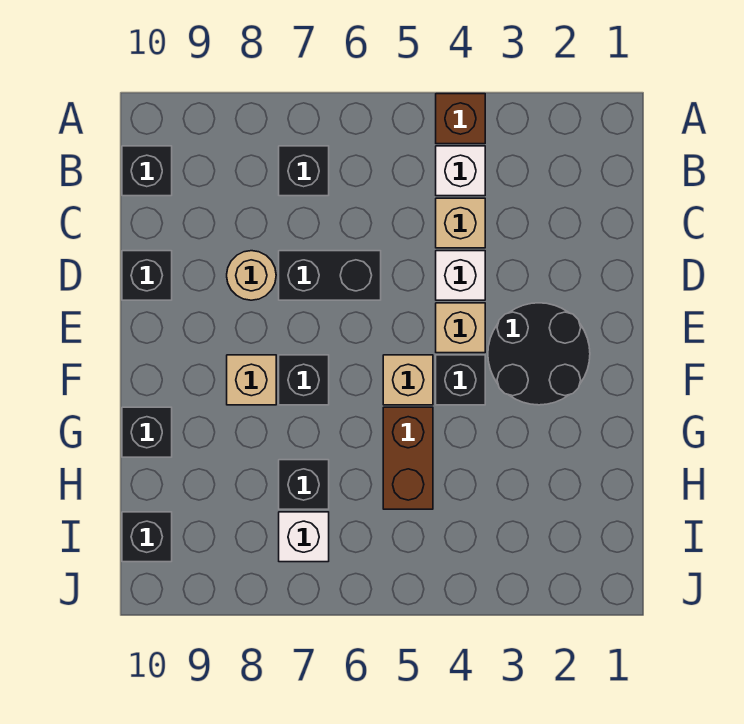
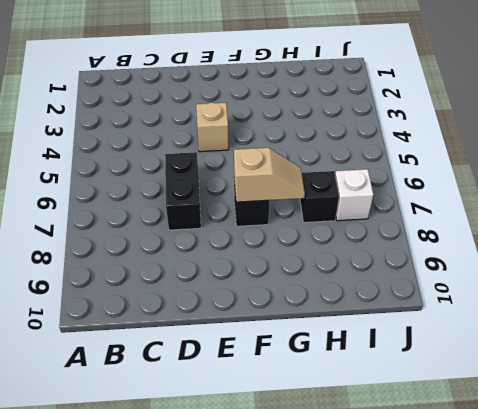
tan slope F7:G7 level 2 top F -> none
none -> brown brick A4 level 1
none -> white brick B4 level 1
none -> black brick B7 level 1

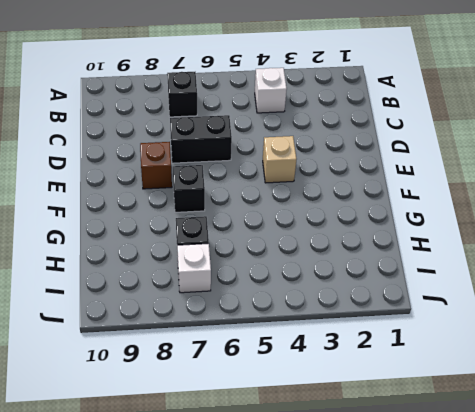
brown brick E8 level 1 -> brown brick A4 level 1
none -> black brick B10 level 1
none -> tan brick C4 level 1
none -> white brick D4 level 1

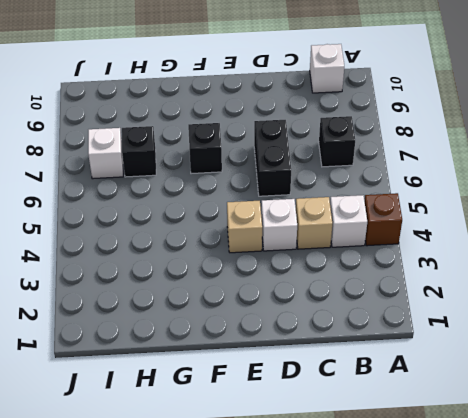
white brick B10 level 1 -> black brick B10 level 1
none -> tan round brick D8 level 1
none -> black brick D10 level 1
none -> black round brick E2:F3 level 1

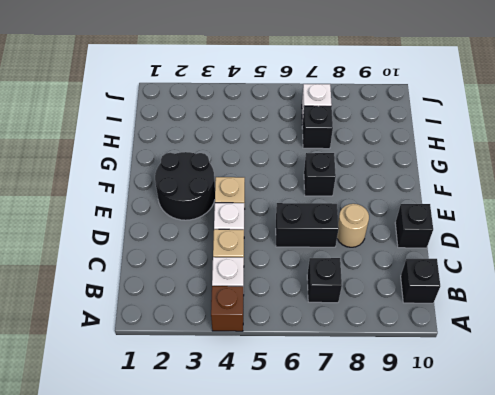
none -> black brick F4 level 1
none -> tan brick F5 level 1
none -> tan brick F8 level 1

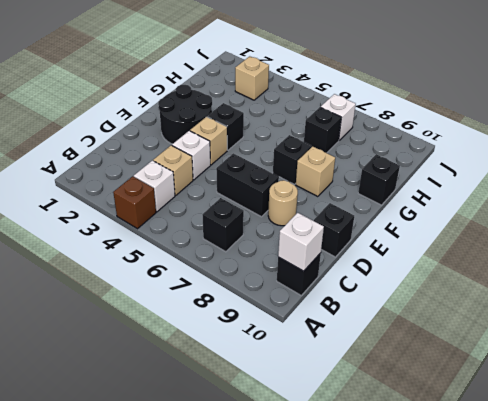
white brick B10 level 2 -> none
tan brick I3 level 1 -> tan brick F5 level 1
none -> brown brick G5:H5 level 1
none -> black brick I10 level 1

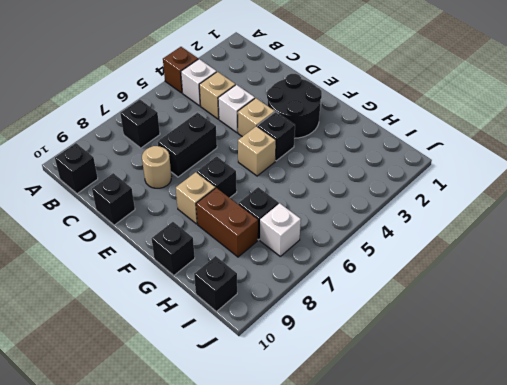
brown brick G8:H8 level 1 -> brown brick G5:H5 level 1

